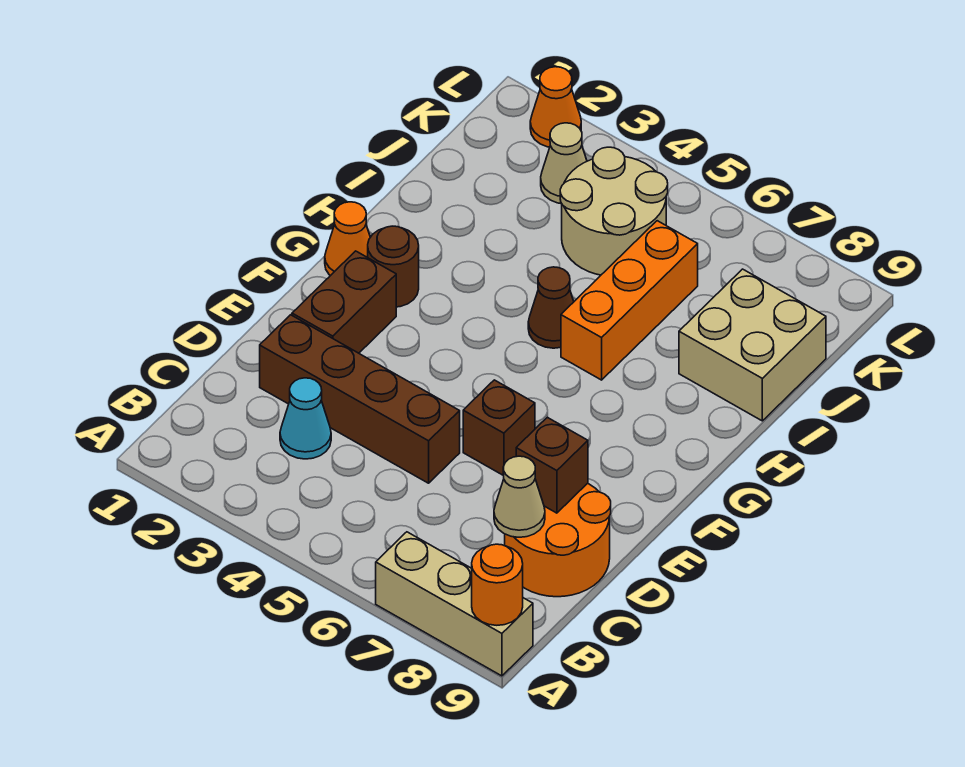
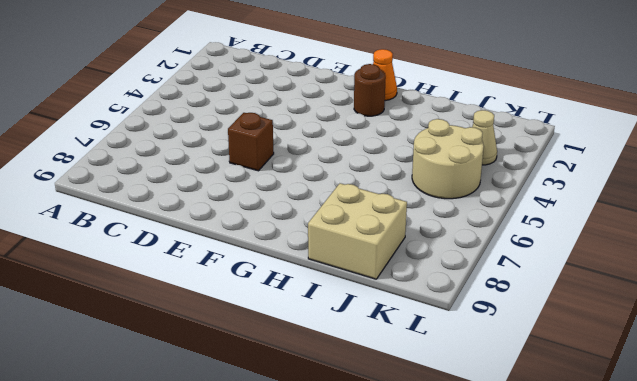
none -> tan brick A7:A9 level 1
none -> cyan cone C3 level 1
none -> orange round brick C8:D9 level 1

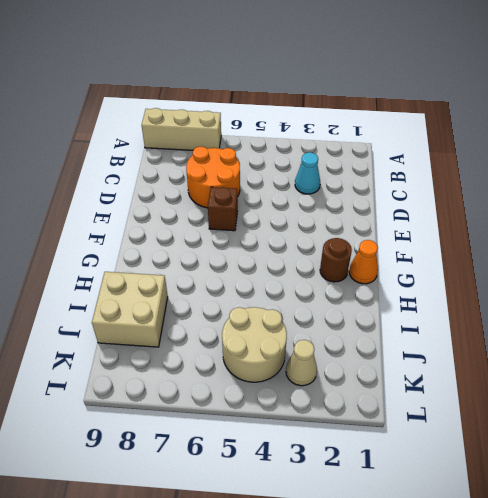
orange round brick C6:D7 level 1 -> orange round brick C8:D9 level 1
none -> brown brick D2:D5 level 1
none -> brown brick E2:F2 level 1
none -> brown cone H5 level 1

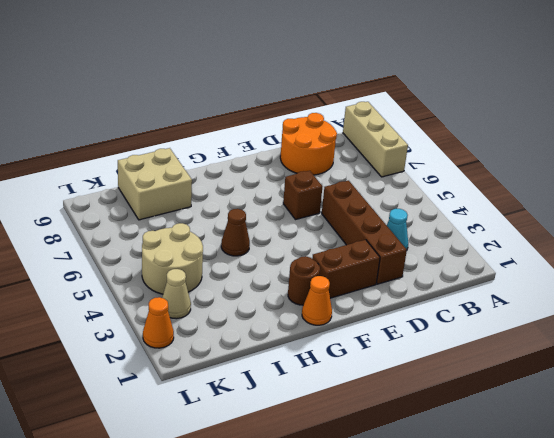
none -> orange brick H6:J6 level 1
none -> orange round brick A9 level 2
none -> tan cone C8 level 2

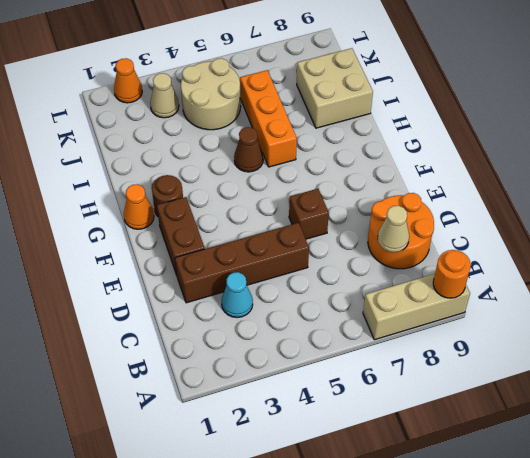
none -> brown brick D8 level 2

